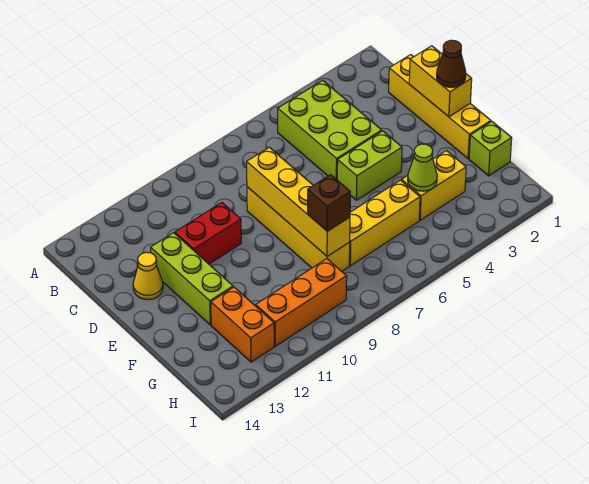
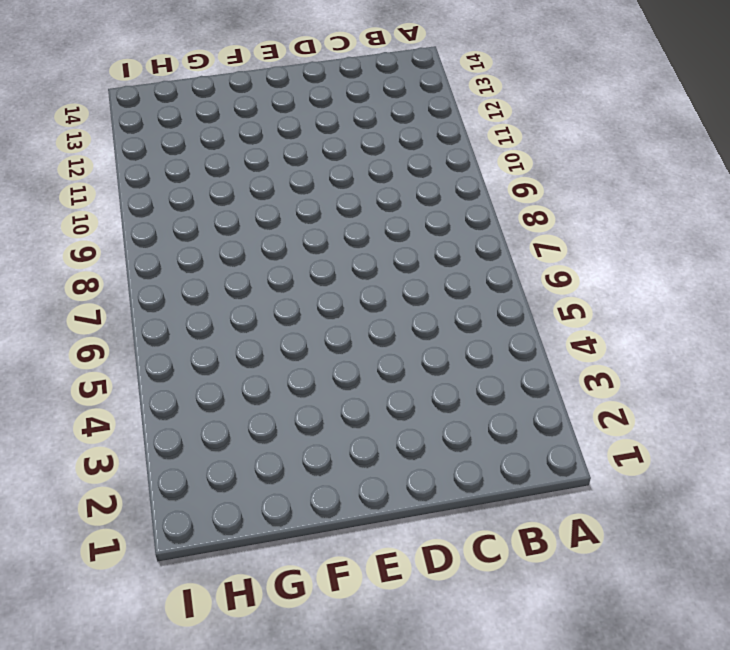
none -> lime brick B4:D5 level 1
none -> yellow brick C1:F1 level 1
none -> yellow brick D8:G8 level 1

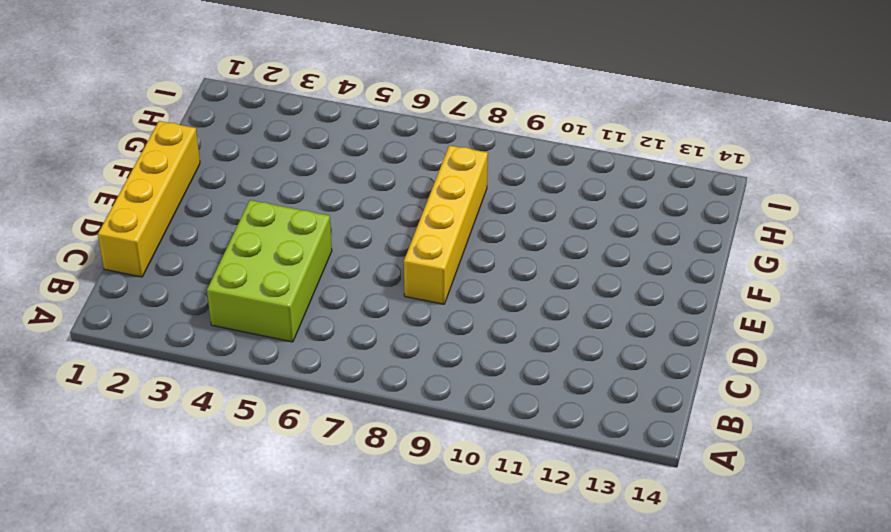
none -> red brick D10:D11 level 1
none -> lime brick D12:F12 level 1
none -> yellow cone D13 level 1

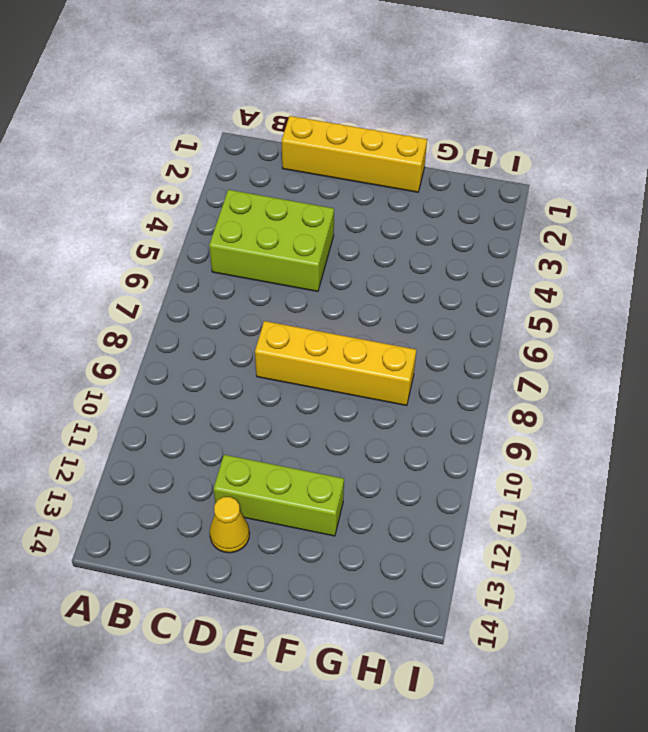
none -> red brick D10:D11 level 1
none -> lime brick E4:E5 level 1
none -> lime brick G1 level 1

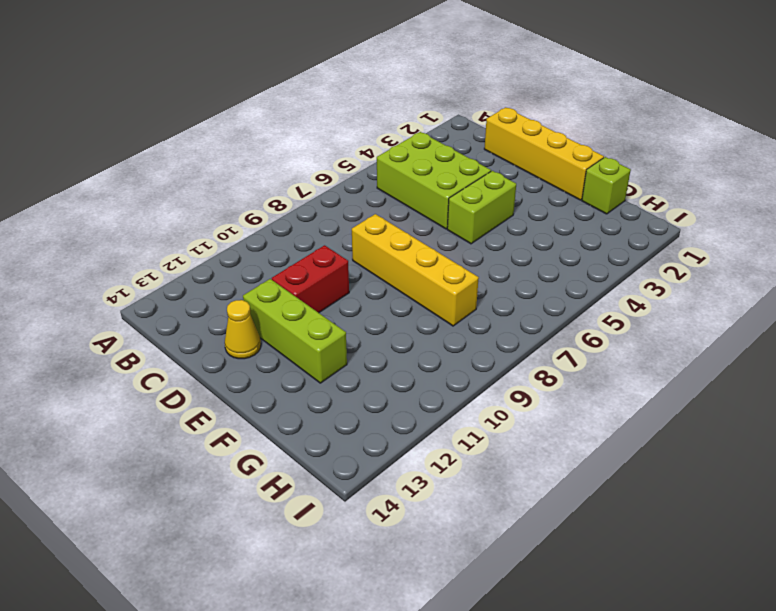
none -> yellow brick G3:G4 level 1
none -> yellow brick G5:G7 level 1
none -> orange brick G12:H12 level 1

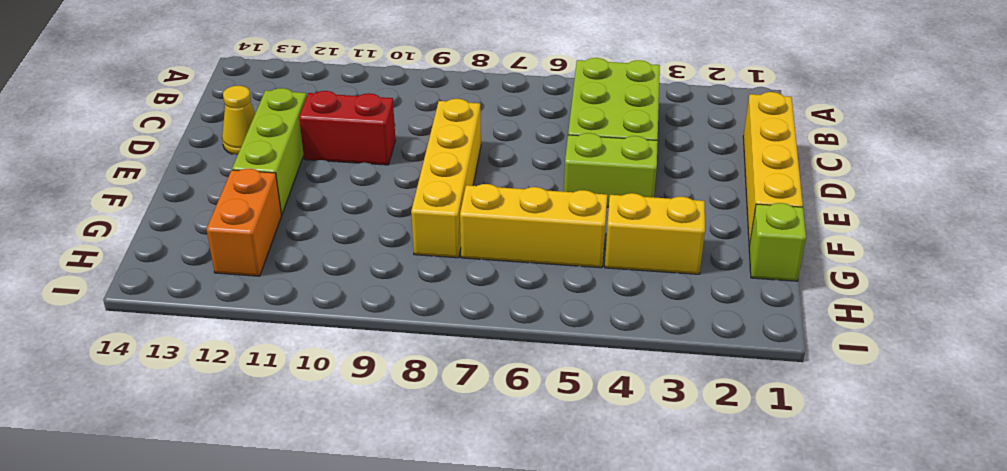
none -> orange brick H9:H11 level 1
none -> yellow brick D1:E1 level 2
none -> yellow brick D8:G8 level 2

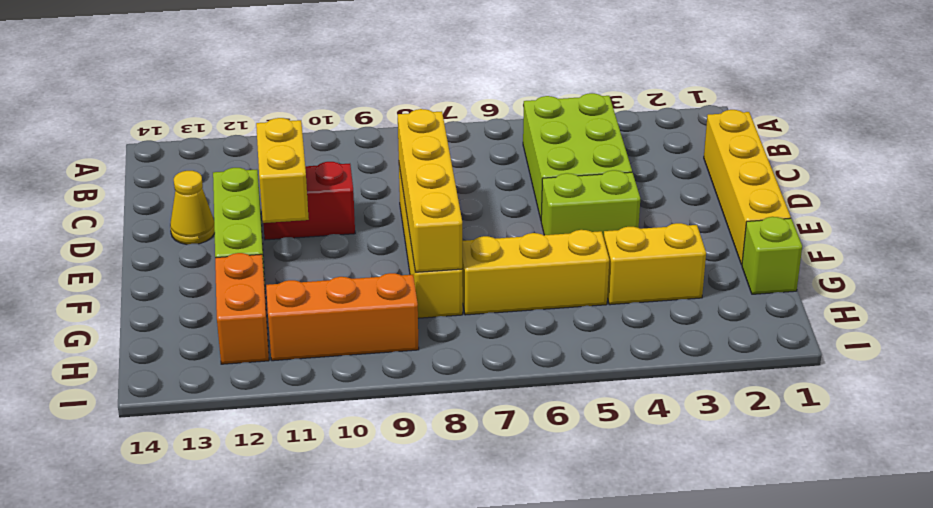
yellow brick D11:E11 level 2 -> yellow brick D1:E1 level 2
none -> lime cone G4 level 2
none -> brown cone E1 level 3
none -> brown brick G8 level 3

